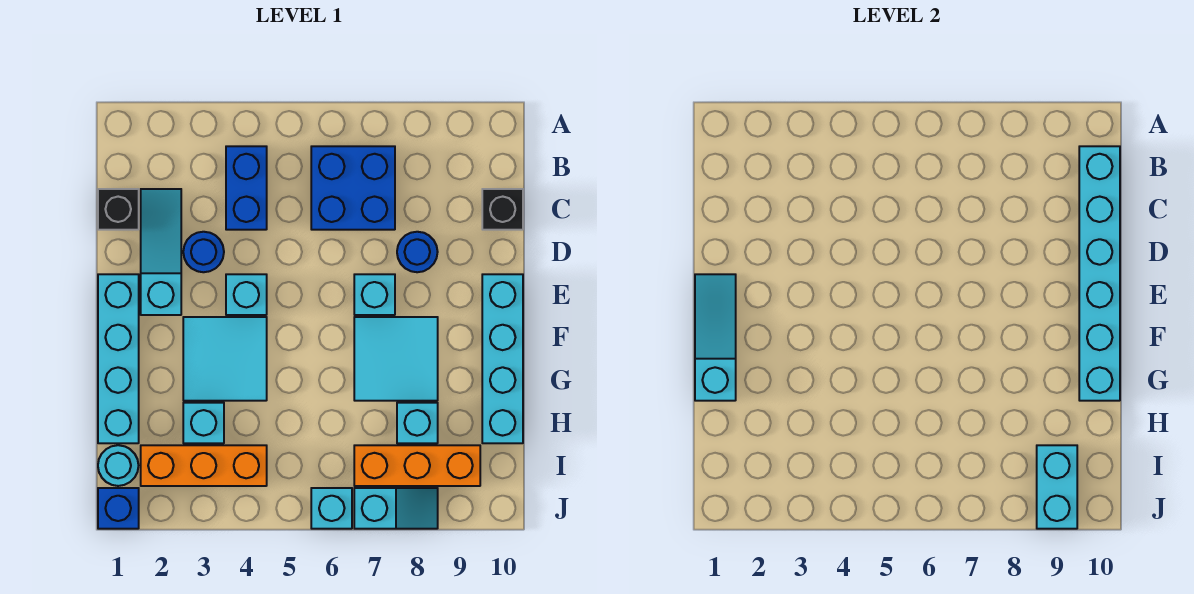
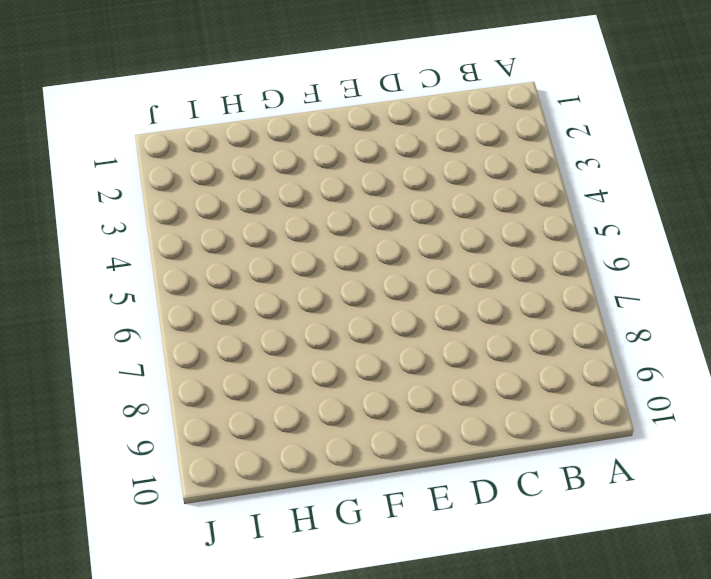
none -> blue brick B4:C4 level 1
none -> blue brick B6:C7 level 1
none -> black brick C1 level 1

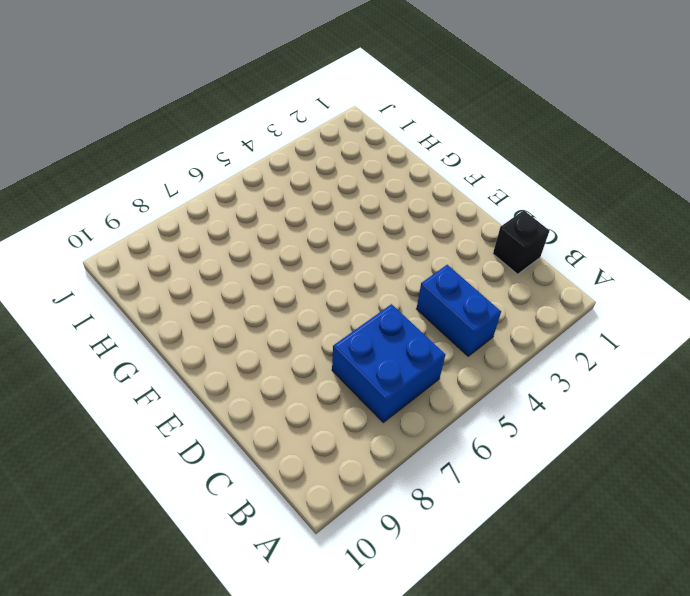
none -> cyan slope C2:E2 level 1 top E
none -> black brick C10 level 1
none -> blue round brick D3 level 1

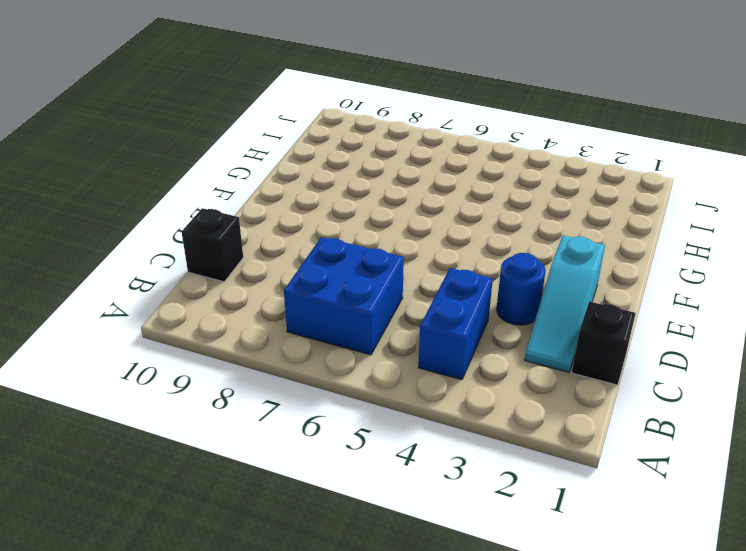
none -> blue round brick D8 level 1
none -> cyan brick E1:H1 level 1
none -> cyan brick E4 level 1

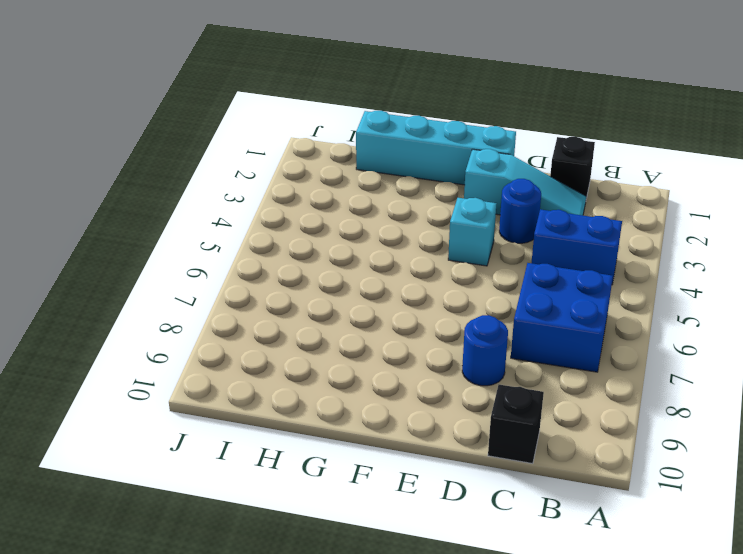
none -> cyan brick E7 level 1
none -> cyan brick E10:H10 level 1
none -> cyan tile F3:G4 level 1

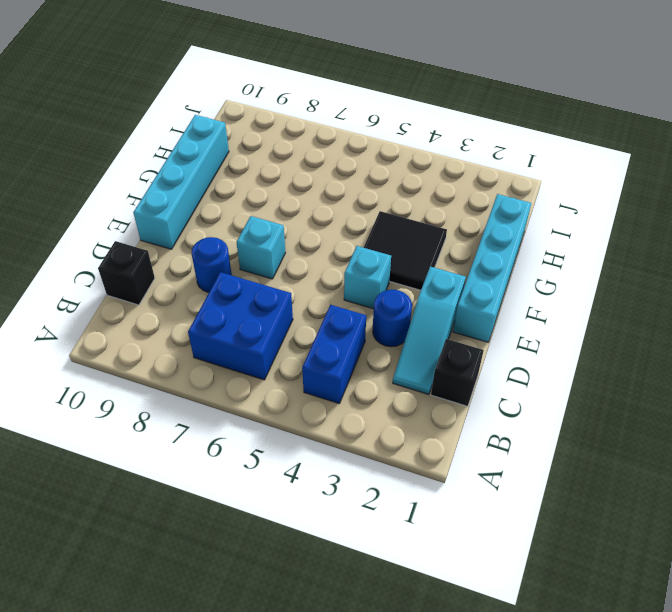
black tile F3:G4 level 1 -> cyan tile F3:G4 level 1
none -> cyan tile F7:G8 level 1
none -> cyan brick H3 level 1
none -> cyan brick H8 level 1

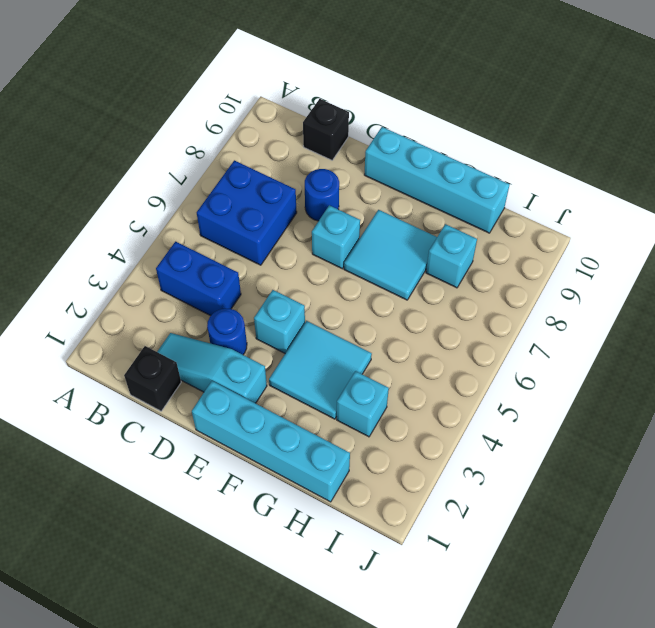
none -> cyan round brick I1 level 1
none -> orange brick I2:I4 level 1
none -> orange brick I7:I9 level 1

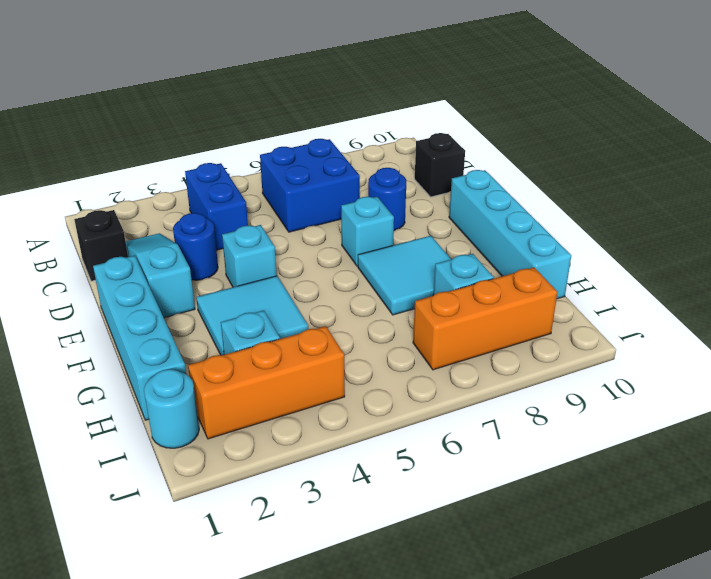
none -> blue brick J1 level 1
none -> cyan brick J6 level 1
none -> cyan slope J7:J8 level 1 top 7

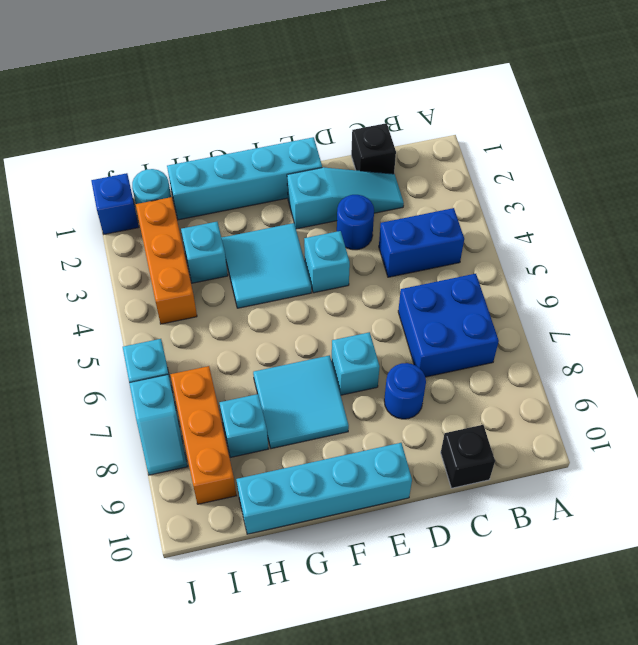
none -> cyan brick B10:G10 level 2
none -> cyan slope E1:G1 level 2 top G
none -> cyan brick I9:J9 level 2

